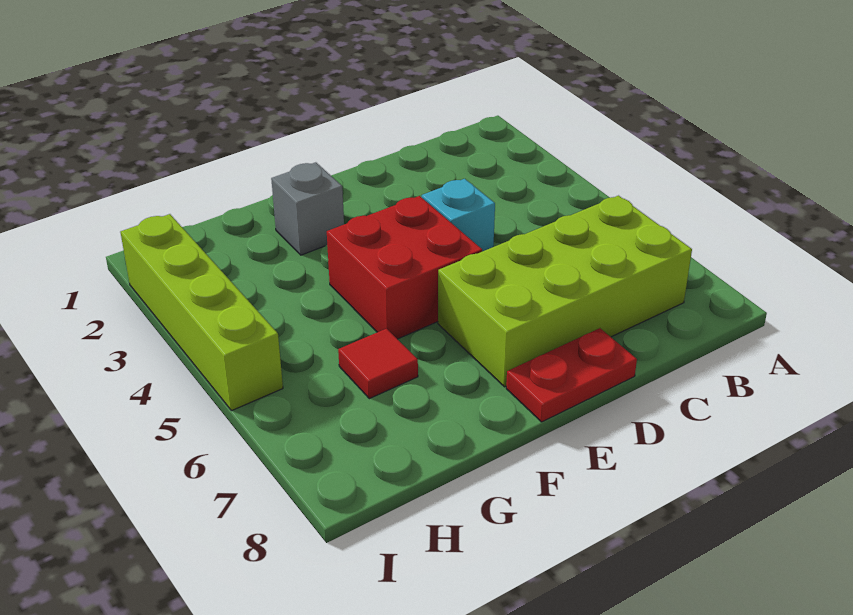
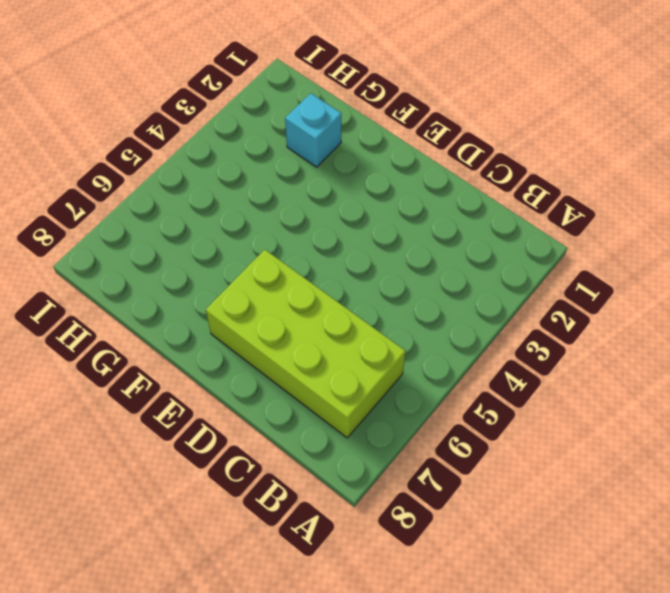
cyan brick G2 level 1 -> cyan brick D4 level 1
none -> red plate D8:E8 level 1
none -> red brick E4:F5 level 1

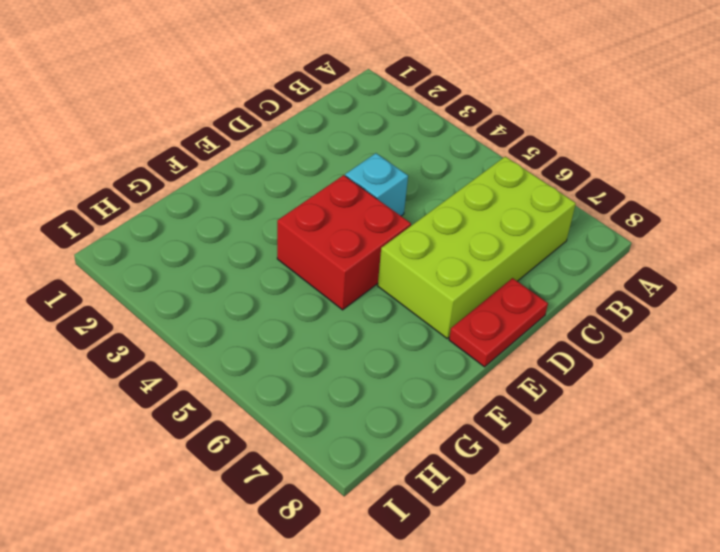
none -> grey brick F2 level 1
none -> red tile G6 level 1

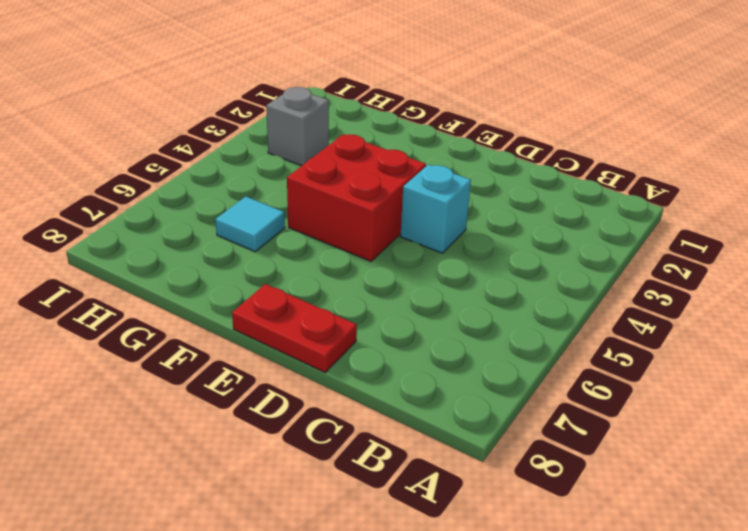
cyan tile G6 level 1 -> red tile G6 level 1
grey brick H3 level 1 -> grey brick F2 level 1
none -> lime brick B6:E7 level 1
none -> lime brick I2:I5 level 1

